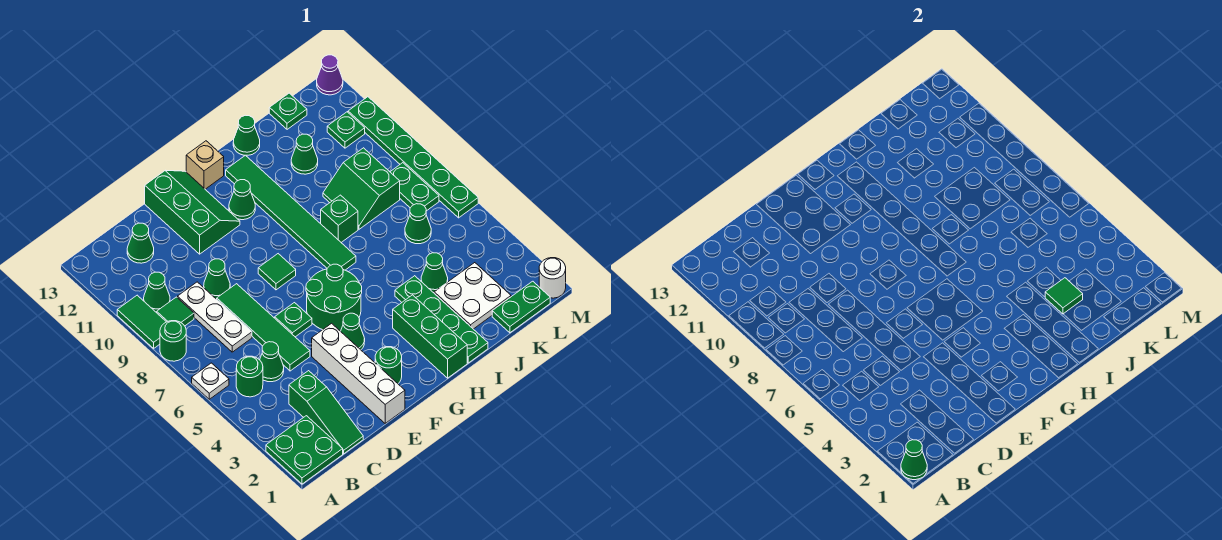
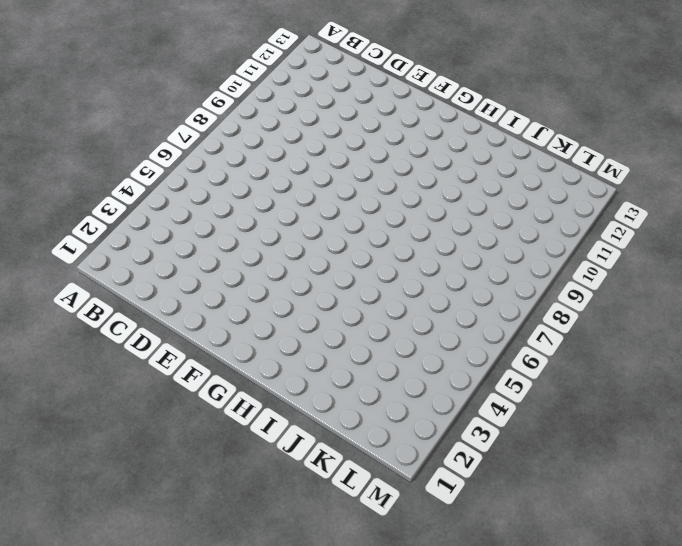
none -> green plate A1:B2 level 1
none -> white plate A6 level 1
none -> green round brick A8 level 1
none -> green tile A9:A10 level 1

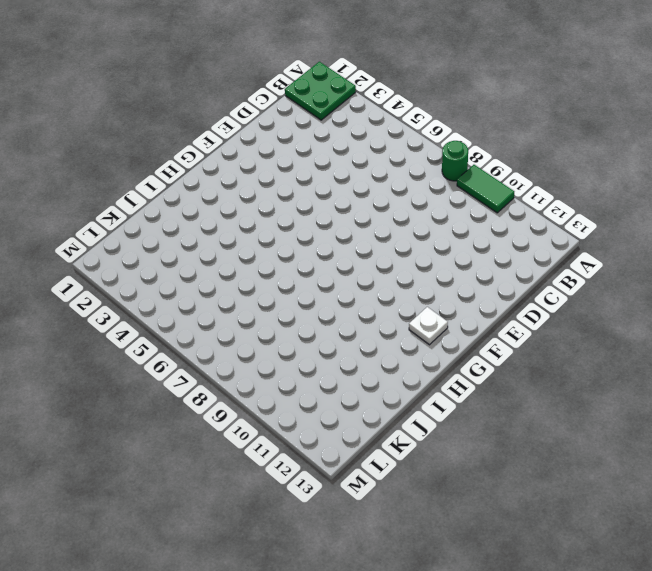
white plate G12 level 1 -> white plate A6 level 1
none -> green round brick B5 level 1
none -> green tile B9 level 1
none -> green cone B10 level 1
none -> green slope C1:C3 level 1 top 3

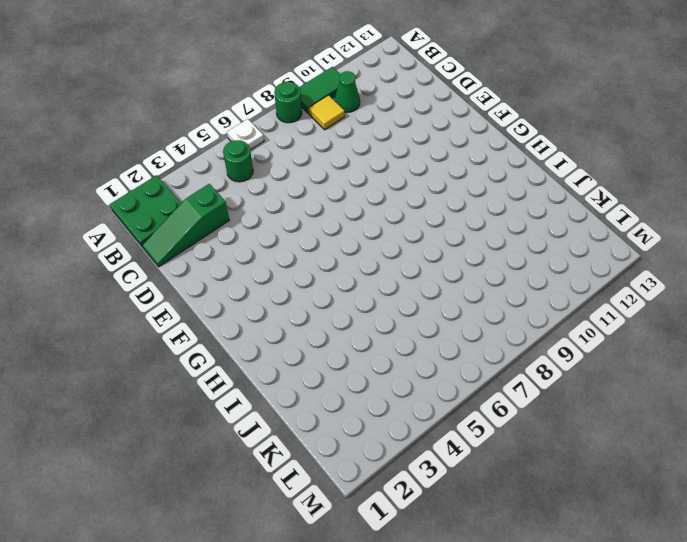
yellow tile B9 level 1 -> green tile B9 level 1
none -> green cone C5 level 1
none -> white plate C7:C9 level 1
none -> green cone C12 level 1
none -> green tile D5:D8 level 1

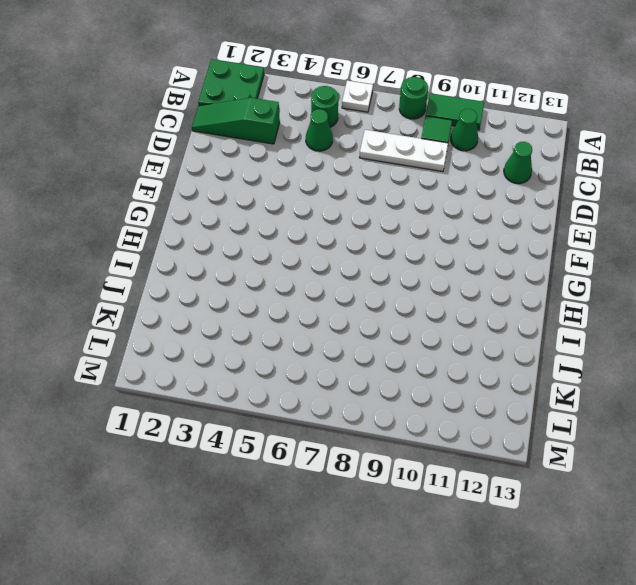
none -> green tile D5:D8 level 1
none -> green cone D9 level 1
none -> white brick E1:E4 level 1
none -> green plate E6 level 1

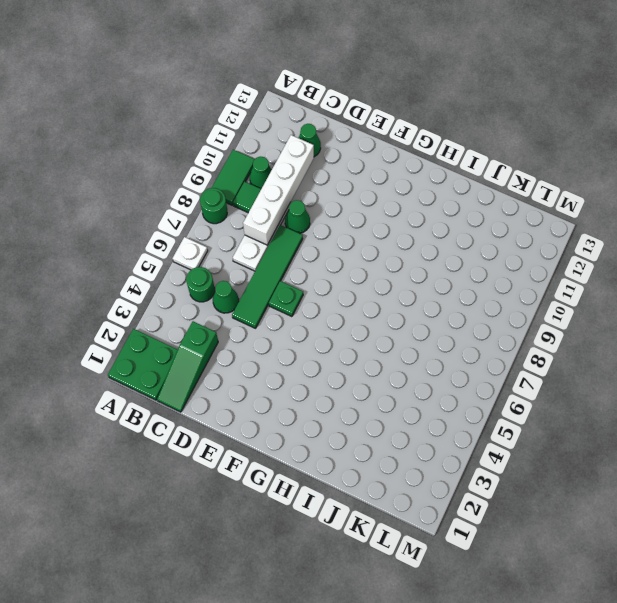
white brick C8:C11 level 2 -> white brick E1:E4 level 1
none -> green slope E11:F13 level 1 top E
none -> green round brick F2 level 1
none -> green cone F4 level 1
none -> green round brick F5:G6 level 1

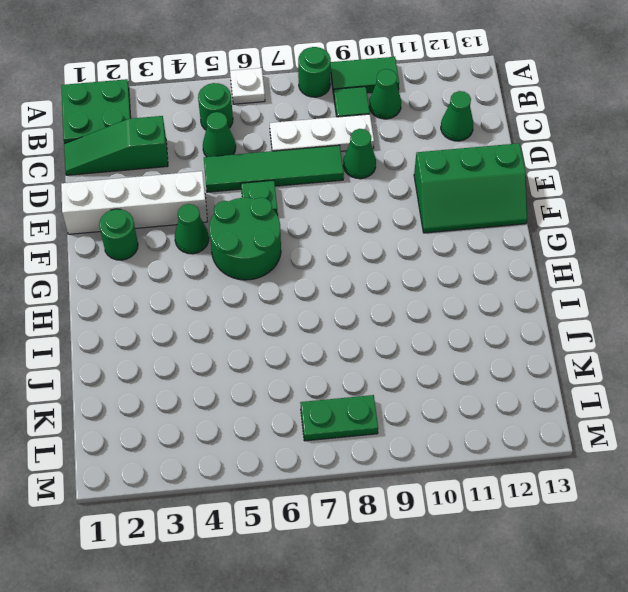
none -> green tile F8 level 1
none -> green cone G11 level 1
none -> tan brick G13 level 1
none -> green brick H1:H3 level 1

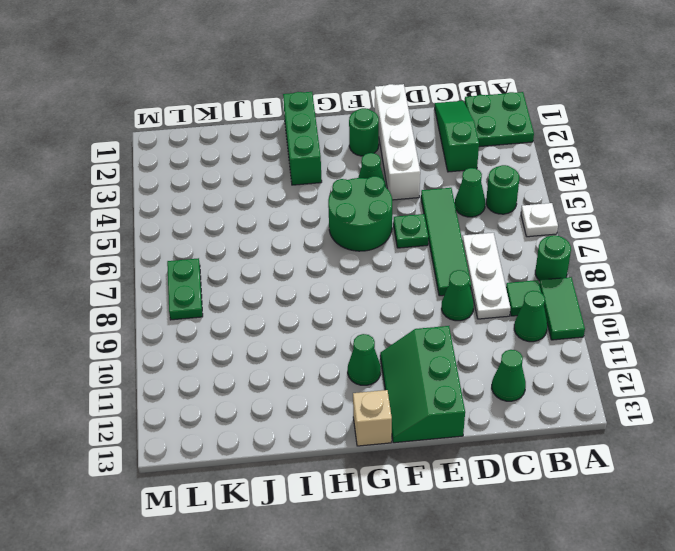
none -> green tile F8 level 1
none -> green tile H7:H12 level 1
none -> green plate I1:I4 level 1
none -> green brick I8 level 1

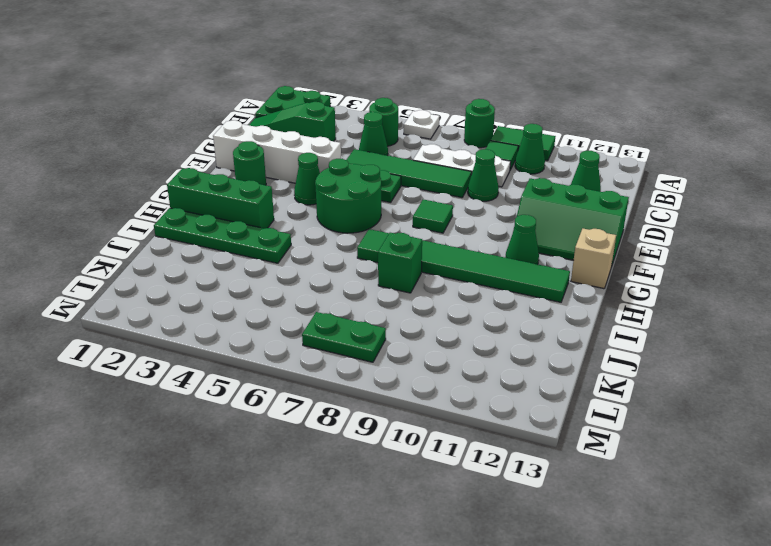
none -> green cone I13 level 1
none -> white plate J2:K3 level 1
none -> green cone J4 level 1
none -> green slope J8:K9 level 1 top K

